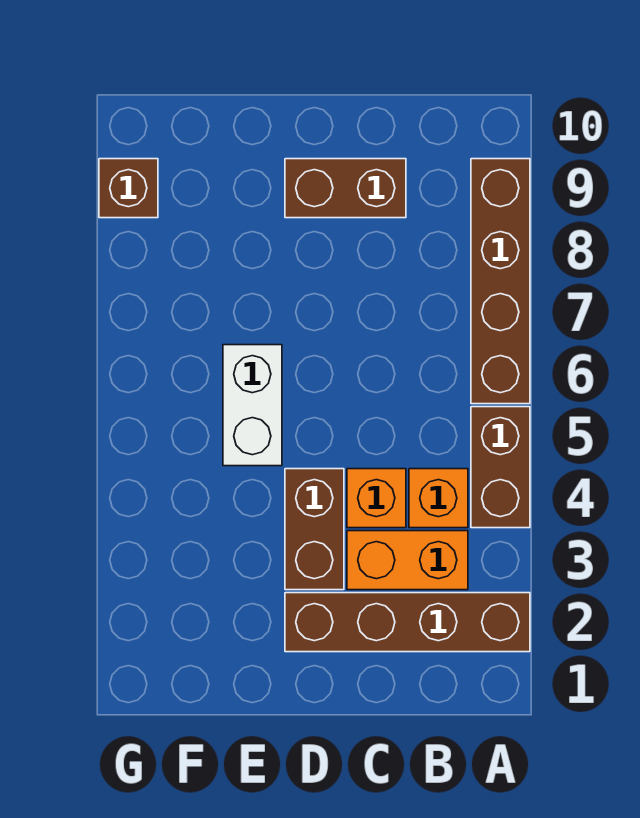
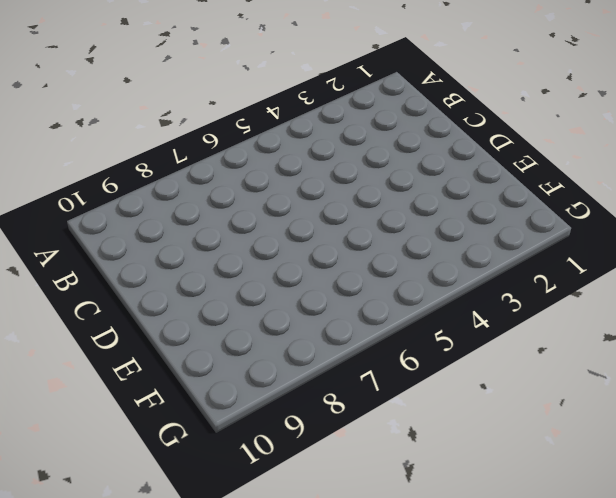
none -> brown brick A2:D2 level 1
none -> brown brick A4:A5 level 1

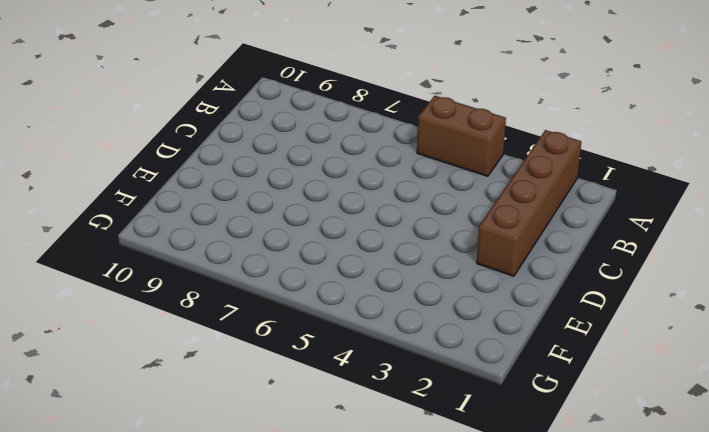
none -> brown brick A6:A9 level 1
none -> orange brick B3:C3 level 1

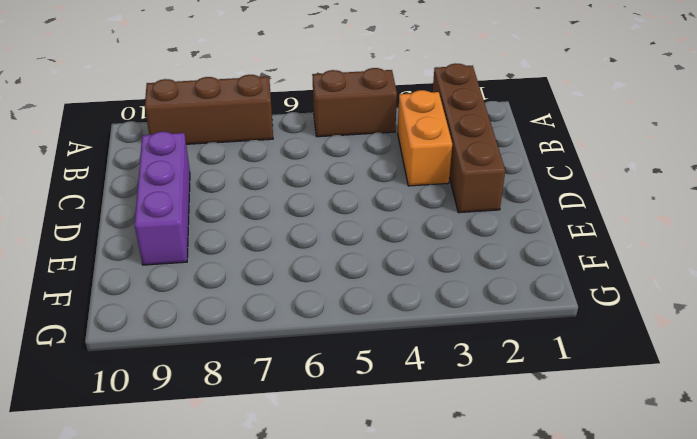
brown brick A7:A9 level 1 -> brown brick A6:A9 level 1
purple brick C9:E9 level 1 -> brown brick C9:D9 level 1
none -> orange brick B4 level 1
none -> orange brick C4 level 1

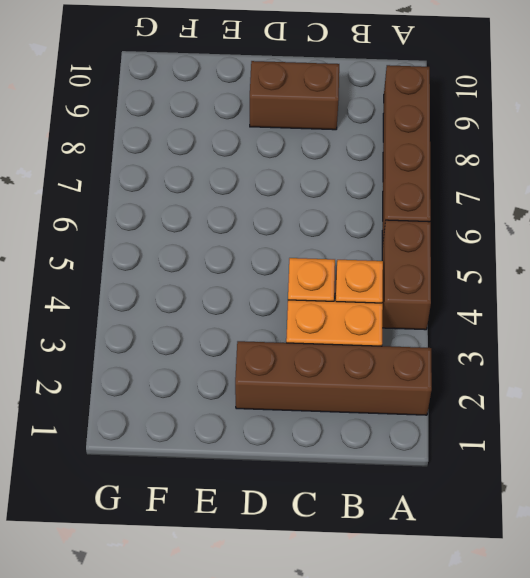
none -> brown brick D3:D4 level 1
none -> white brick E5:E6 level 1

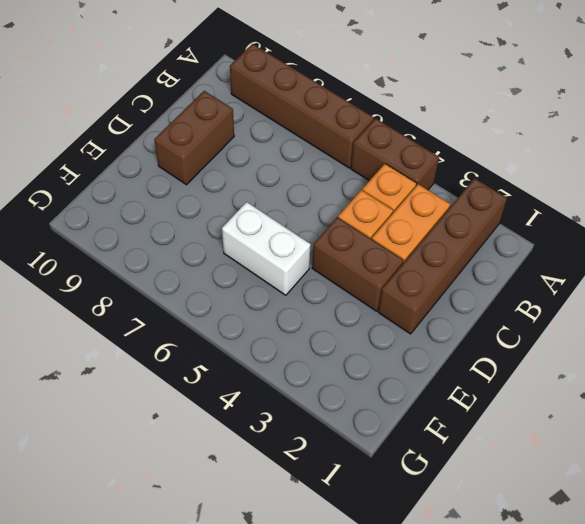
none -> brown brick G9 level 1

